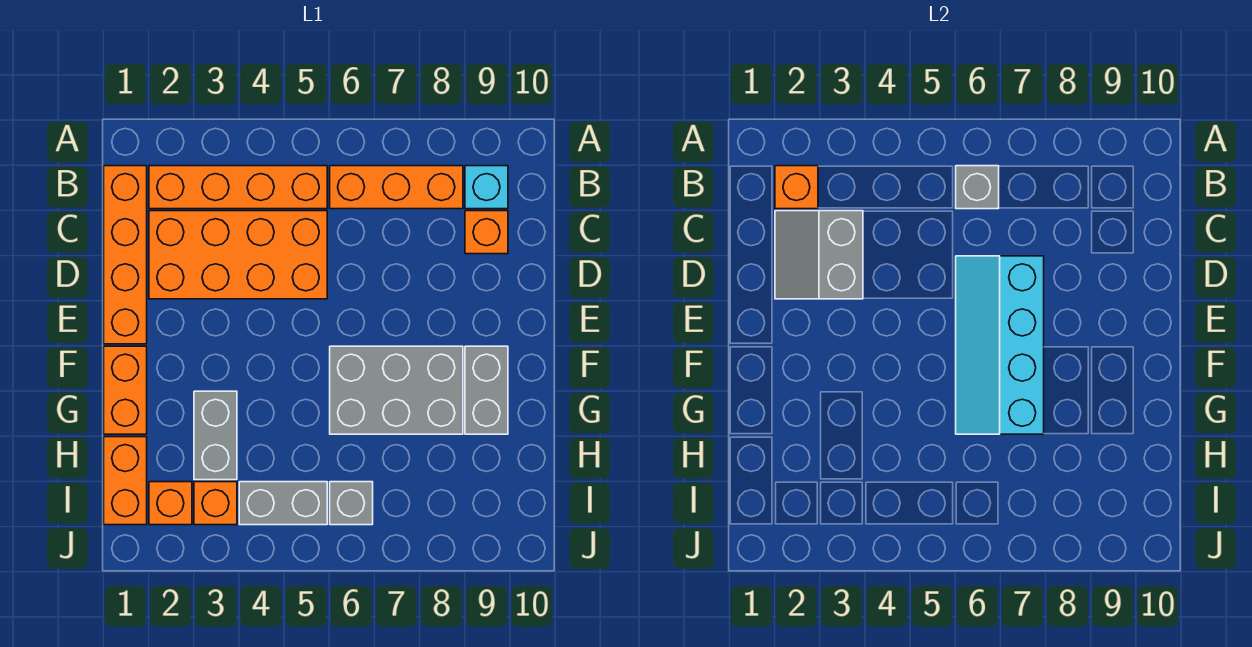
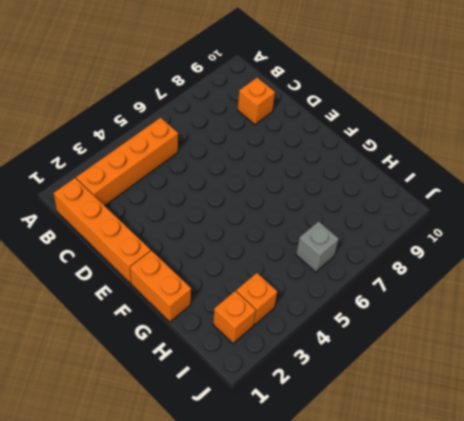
none -> orange brick B6:B8 level 1
none -> cyan brick B9 level 1
none -> orange brick C2:D5 level 1

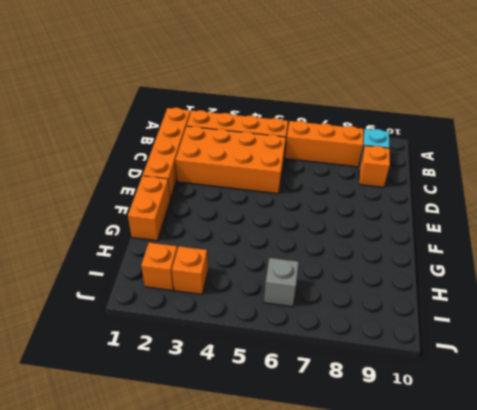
none -> grey brick F6:G8 level 1
none -> grey brick F9:G9 level 1
none -> grey brick G3:H3 level 1

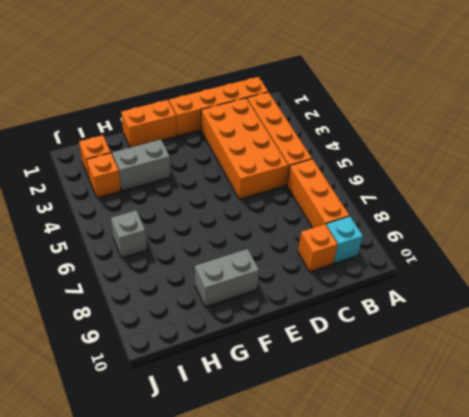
none -> grey brick F6:G8 level 1
none -> orange brick H1:I1 level 1
none -> grey brick I4:I5 level 1

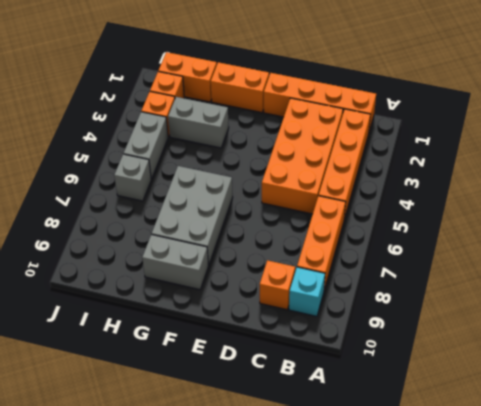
none -> orange brick B2 level 2
none -> grey brick B6 level 2
none -> grey slope C2:D3 level 2 top 3

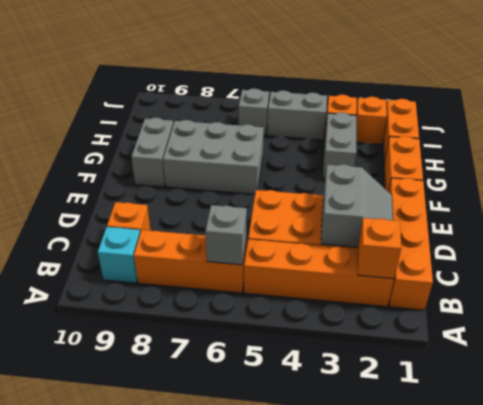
none -> cyan slope D6:G7 level 2 top 7

